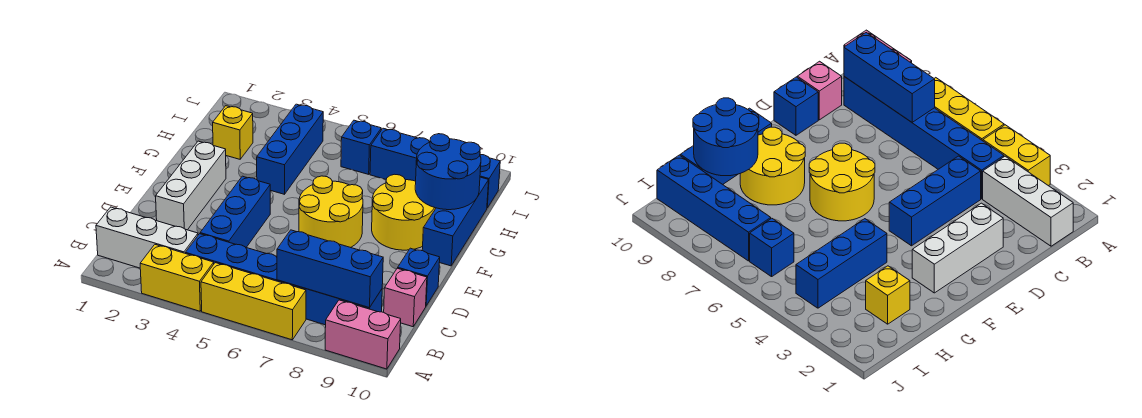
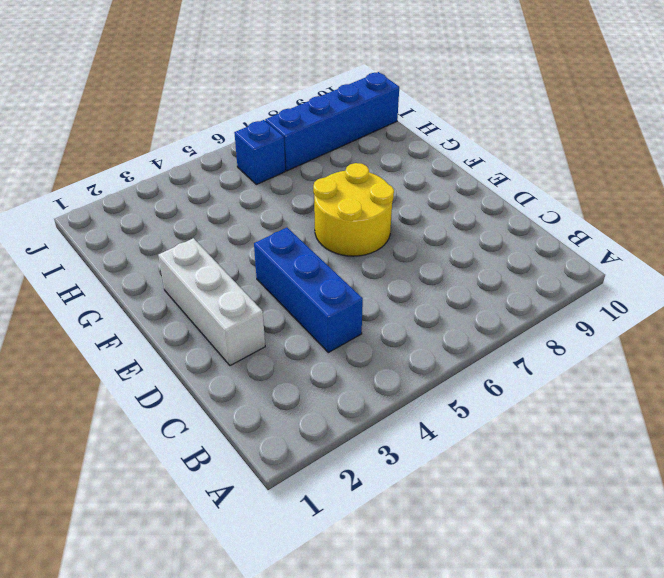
none -> yellow brick A3:A4 level 1
none -> yellow brick A5:A7 level 1
none -> pink brick A9:A10 level 1

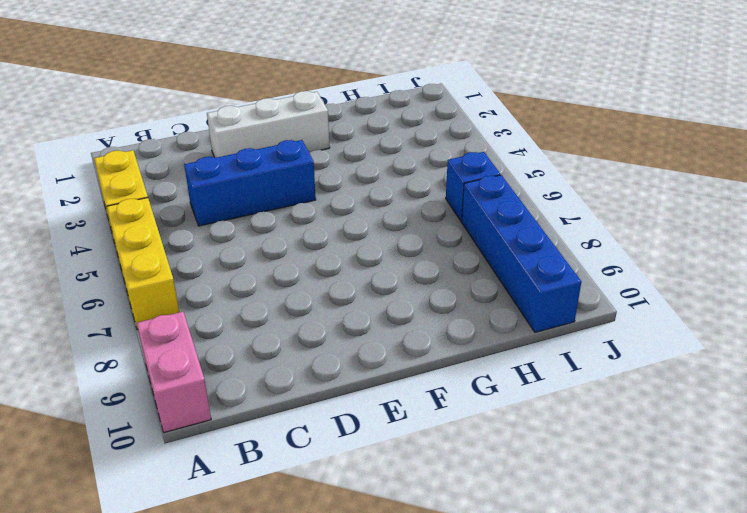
none -> white brick B1:B3 level 1
none -> blue brick B4:B9 level 1
none -> pink brick C10 level 1

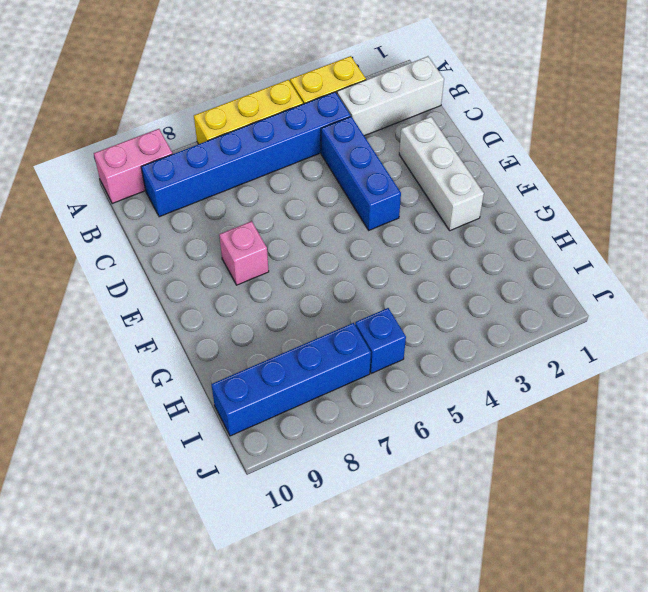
pink brick E8 level 1 -> pink brick C10 level 1
none -> blue brick D10 level 1
none -> yellow round brick E6:F7 level 1
none -> yellow round brick F8:G9 level 1

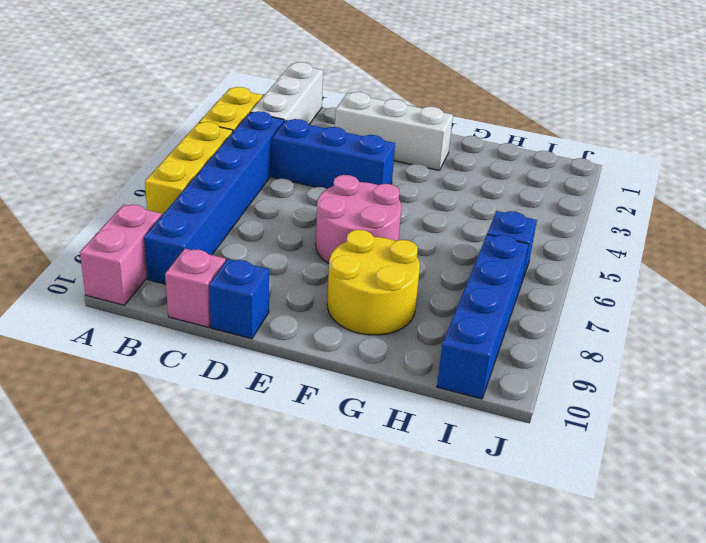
pink round brick E6:F7 level 1 -> yellow round brick E6:F7 level 1
none -> blue brick F10:H10 level 1
none -> blue brick G4:I4 level 1
none -> yellow brick H2 level 1

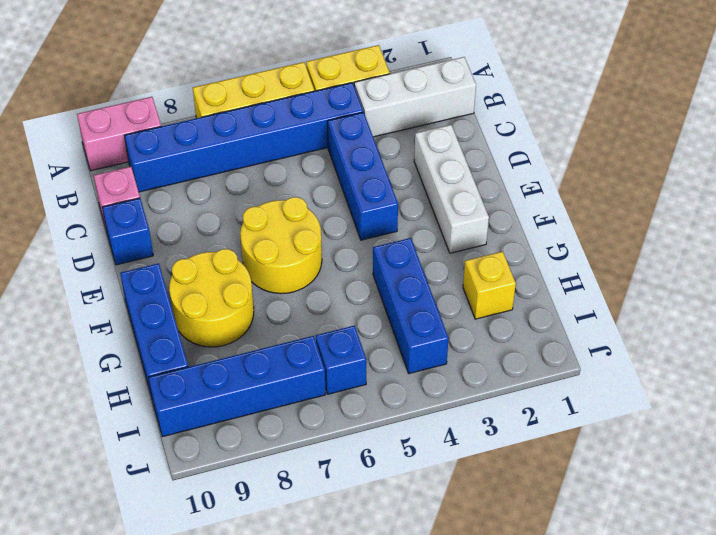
none -> blue brick B7:B9 level 2
none -> blue round brick G9:H10 level 2

